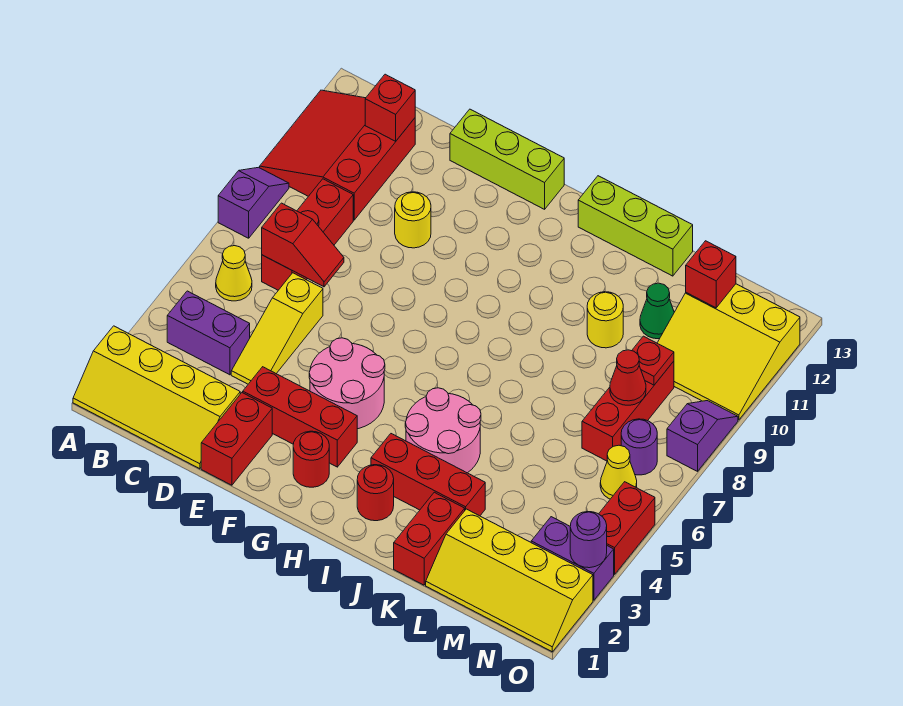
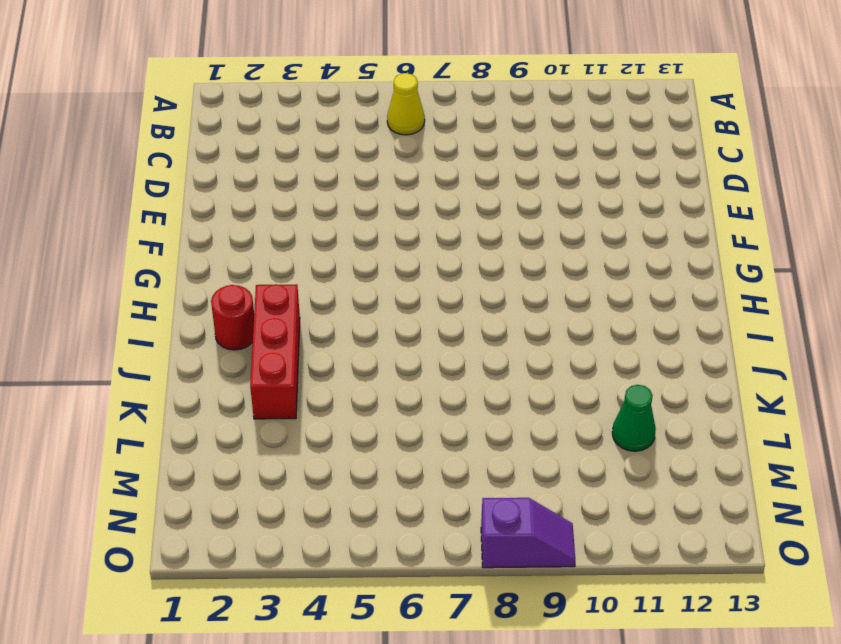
none -> yellow slope A1:D2 level 1 top 2
none -> purple slope A8:A9 level 1 top 8
none -> red slope A10:C12 level 1 top C
none -> purple brick B4:C4 level 1

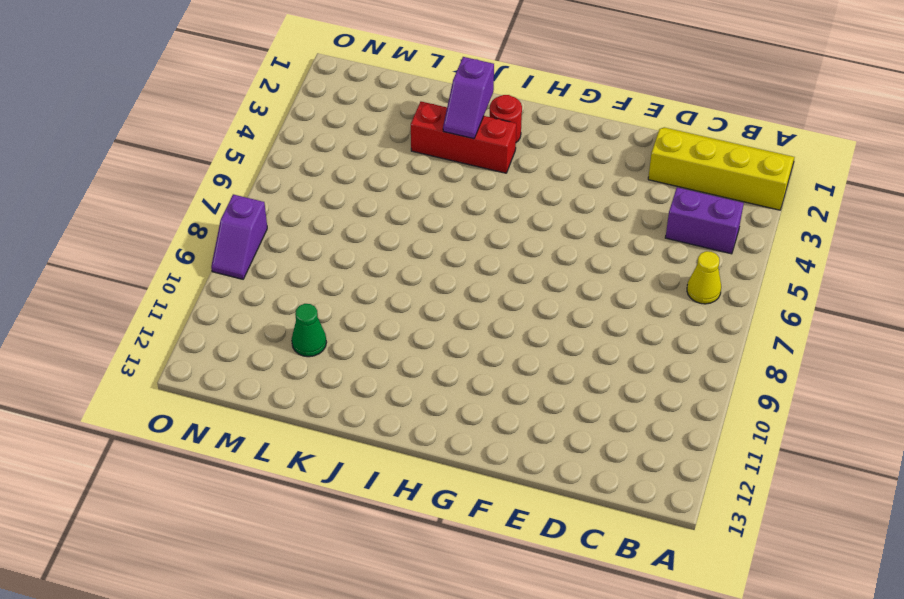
purple slope J2:J3 level 2 top 2 -> purple slope A8:A9 level 1 top 8
none -> red slope A10:C12 level 1 top C
none -> red brick C7:C9 level 1
none -> yellow slope D4:D6 level 1 top 6
none -> red brick E1:E2 level 1

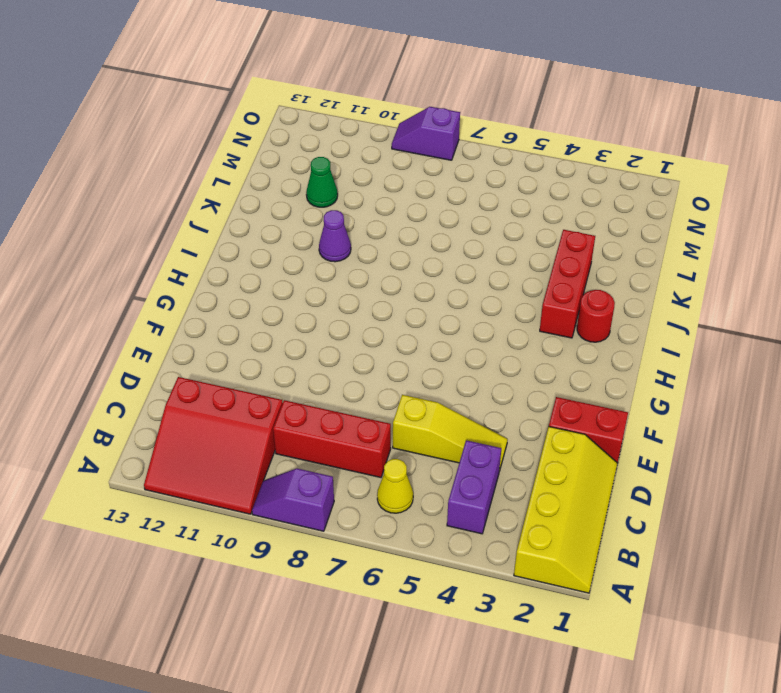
purple cone J10 level 1 -> none
none -> red brick E3:G3 level 1
none -> yellow round brick E10 level 1
none -> lime brick E13:G13 level 1
none -> pink round brick F4:G5 level 1

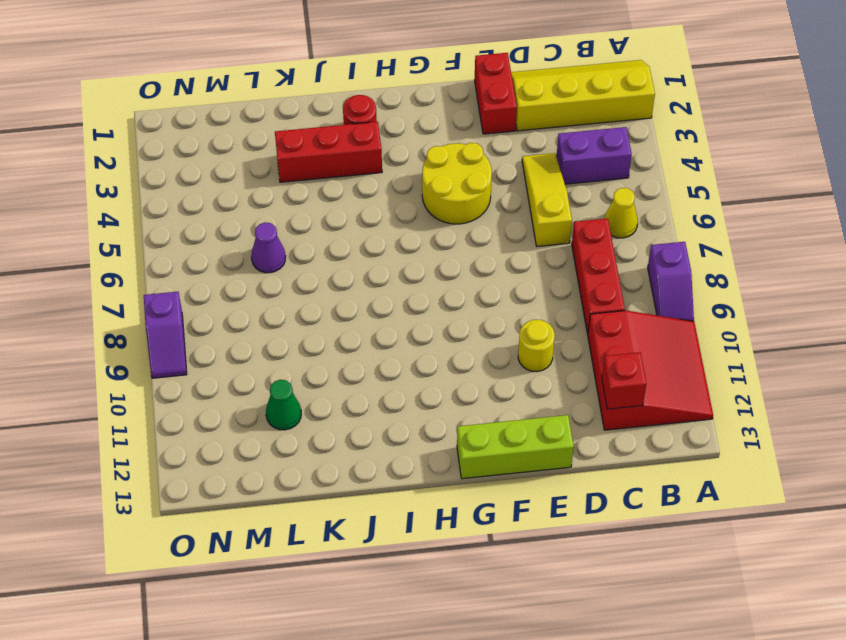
yellow round brick F4:G5 level 1 -> pink round brick F4:G5 level 1
purple cone L6 level 1 -> none
none -> red brick E3:G3 level 1
none -> red round brick G2 level 1
none -> pink round brick I4:J5 level 1
none -> lime brick I13:K13 level 1

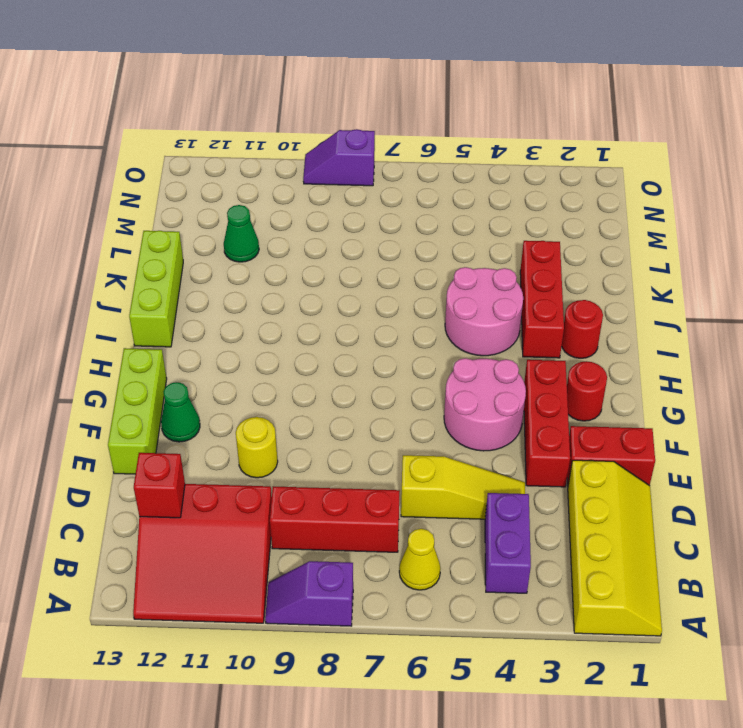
green cone F12 level 1 -> none
none -> red brick K1:K2 level 1
none -> yellow round brick K10 level 1
none -> yellow slope L1:O2 level 1 top 2
none -> red brick M7:M9 level 1

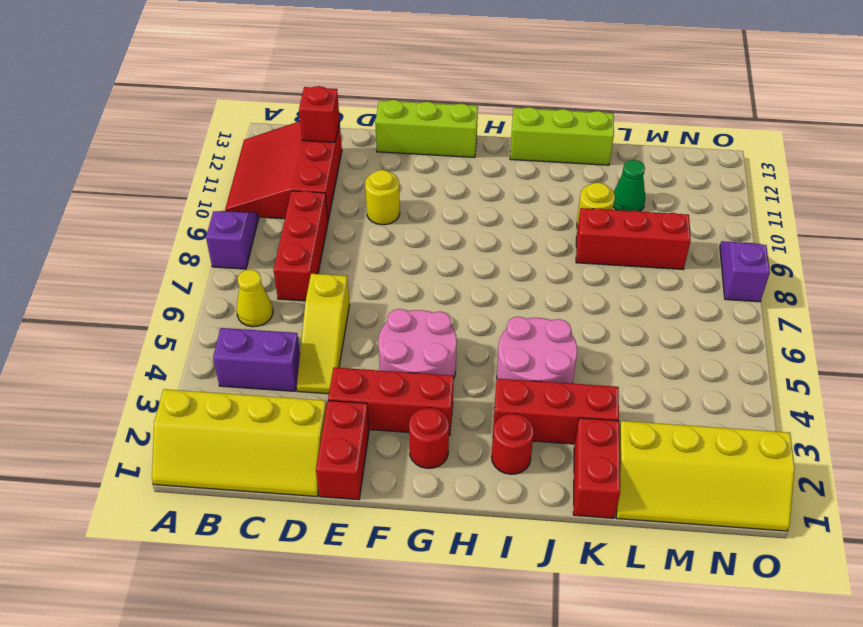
red brick K9:M9 level 1 -> red brick M7:M9 level 1
none -> yellow slope M10:O12 level 1 top 12
none -> purple brick N3:O3 level 1
none -> yellow cone N6 level 1
none -> purple round brick N7 level 1

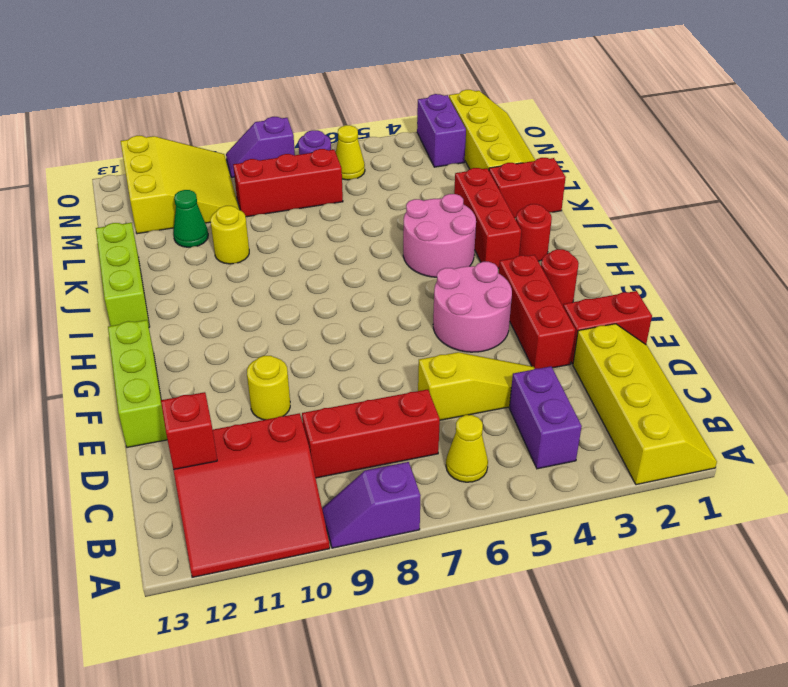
none -> red brick O4:O5 level 1
none -> red slope C7:D7 level 2 top C
none -> red cone M8 level 2
none -> red plate M9 level 2

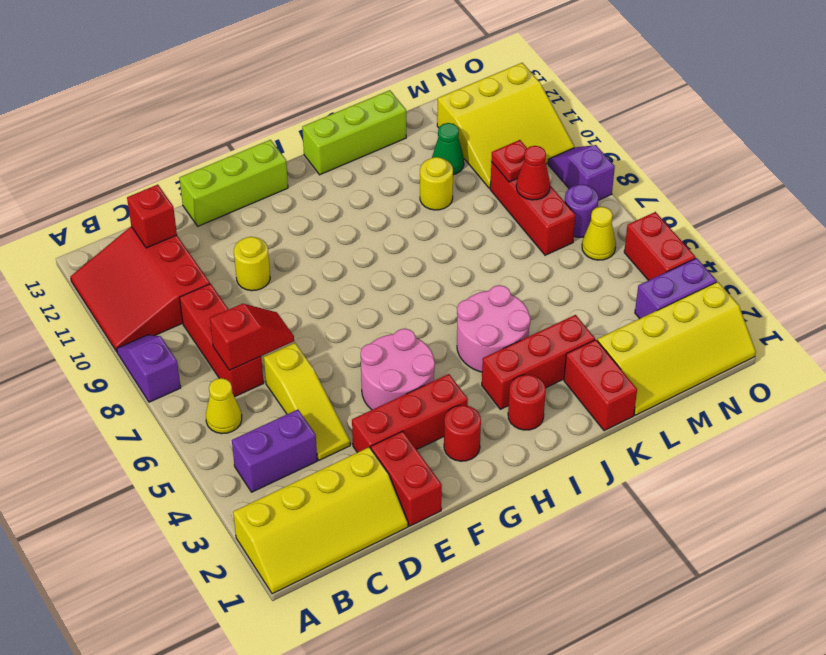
none -> red brick M12 level 2
none -> purple round brick O3 level 2

